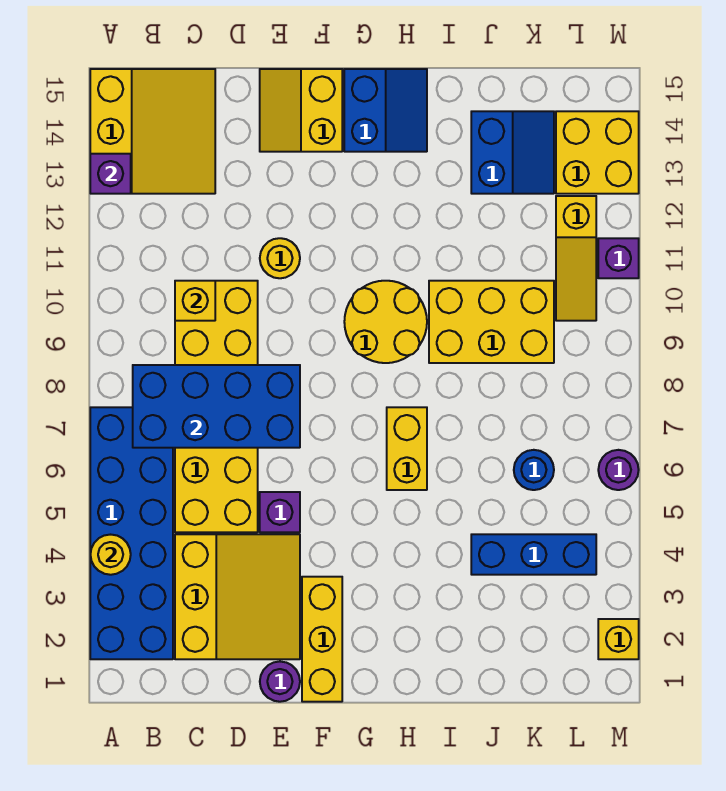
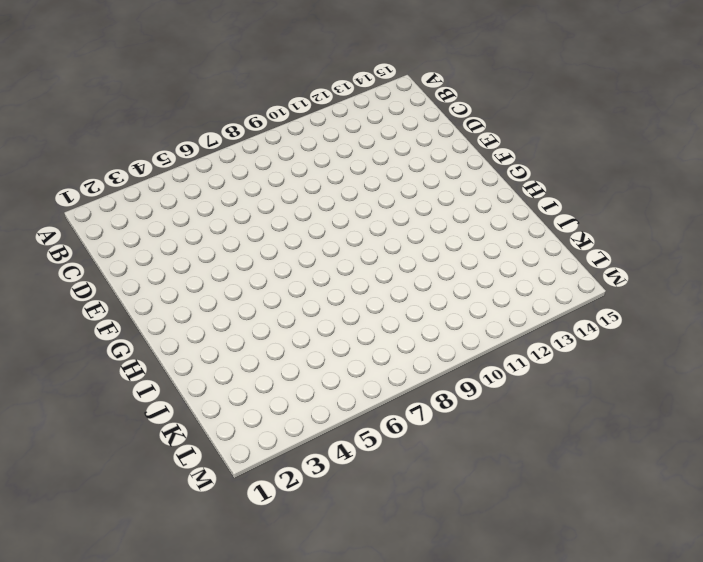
none -> blue brick A2:B7 level 1
none -> yellow slope A13:C15 level 1 top A
none -> yellow slope C2:E4 level 1 top C

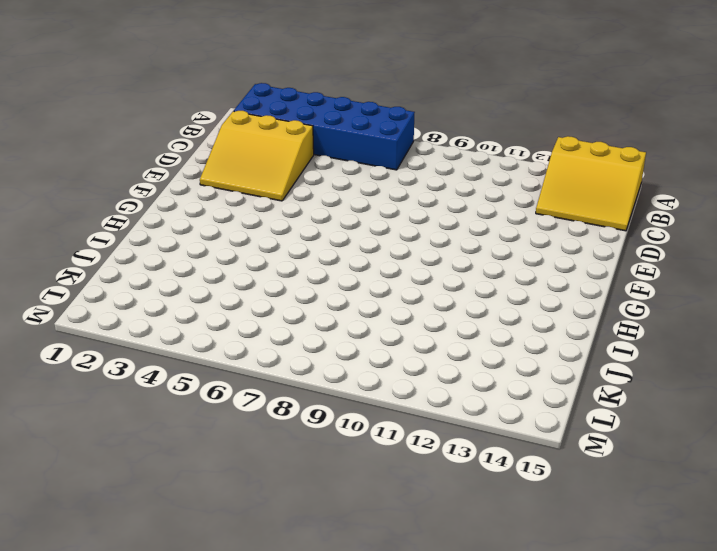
none -> yellow brick C5:D10 level 1
none -> purple round brick E1 level 1
none -> purple brick E5 level 1

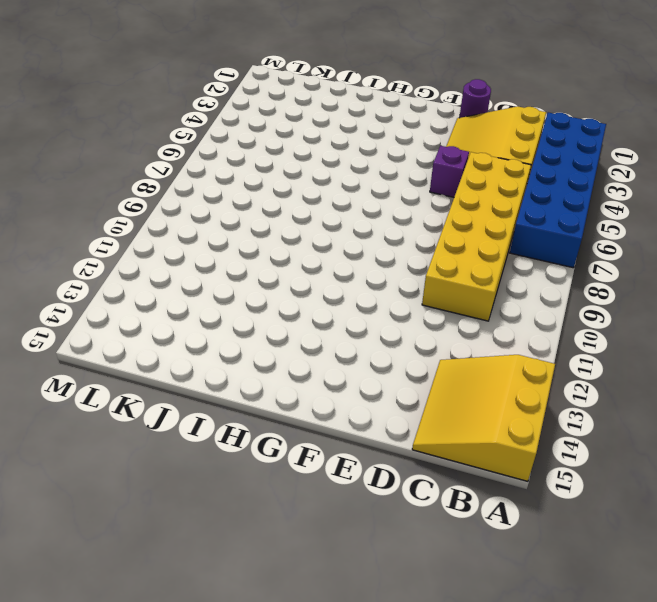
none -> yellow round brick E11 level 1
none -> yellow slope E14:F15 level 1 top F
none -> yellow brick F1:F3 level 1

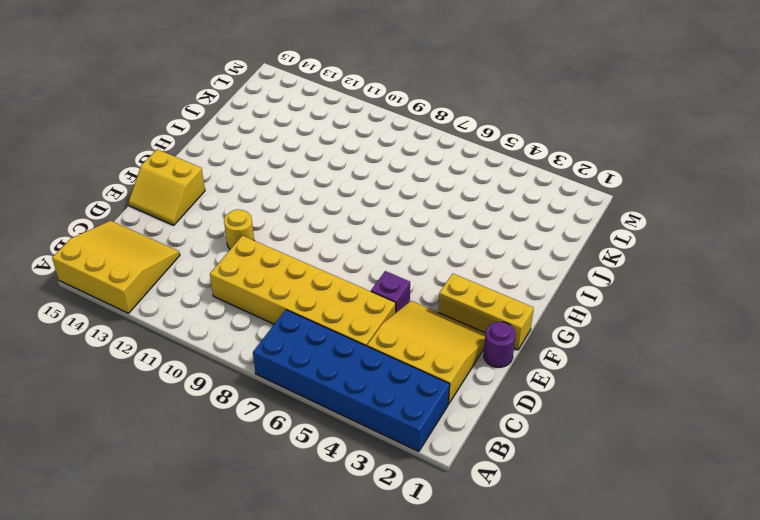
none -> yellow round brick G9:H10 level 1
none -> blue slope G14:H15 level 1 top G
none -> yellow brick H6:H7 level 1

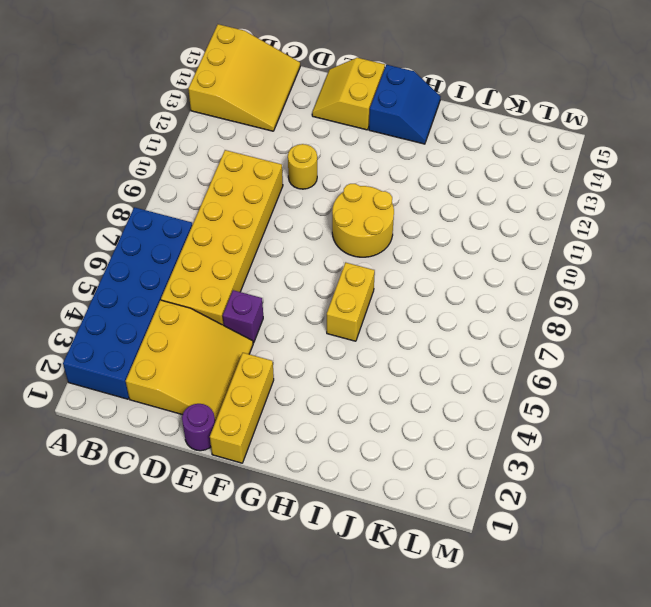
none -> yellow brick I9:K10 level 1
none -> blue brick J4:L4 level 1
none -> blue slope J13:K14 level 1 top J

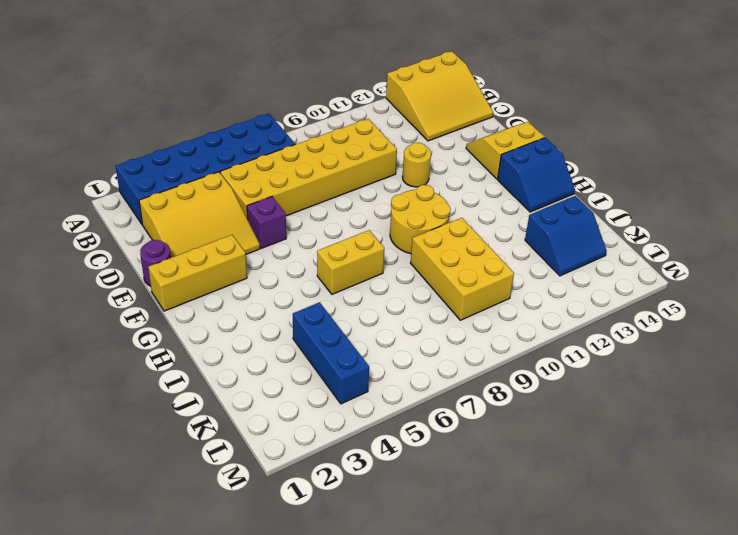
none -> blue round brick K6 level 1
none -> yellow slope L10:L12 level 1 top 12
none -> yellow brick L13:M14 level 1

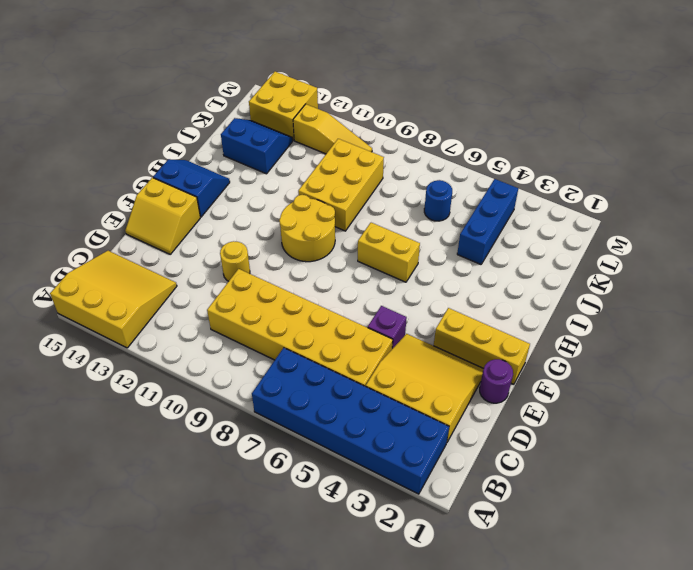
none -> yellow brick M2 level 1
none -> purple round brick M6 level 1
none -> purple brick M11 level 1

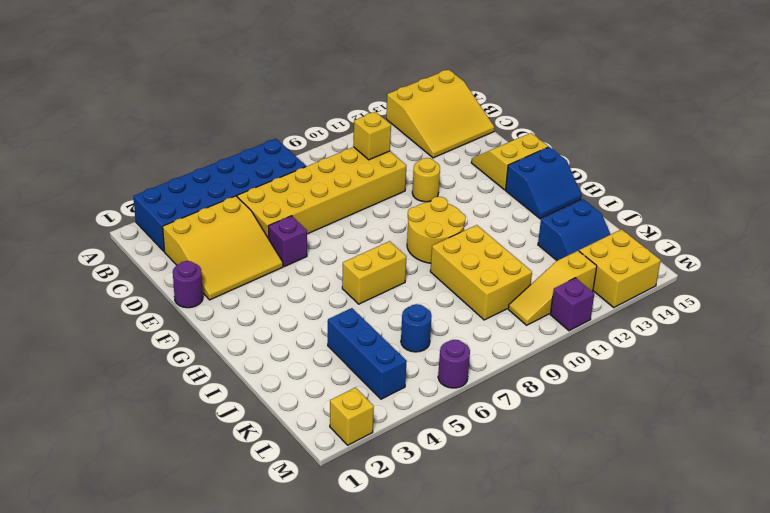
none -> yellow brick F1:F3 level 1
none -> yellow round brick A4 level 2
none -> purple brick A13 level 2

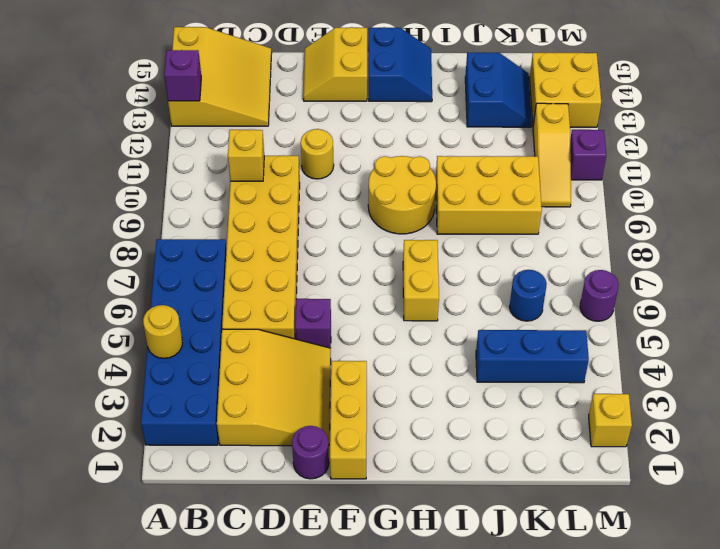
none -> blue brick B7:E8 level 2

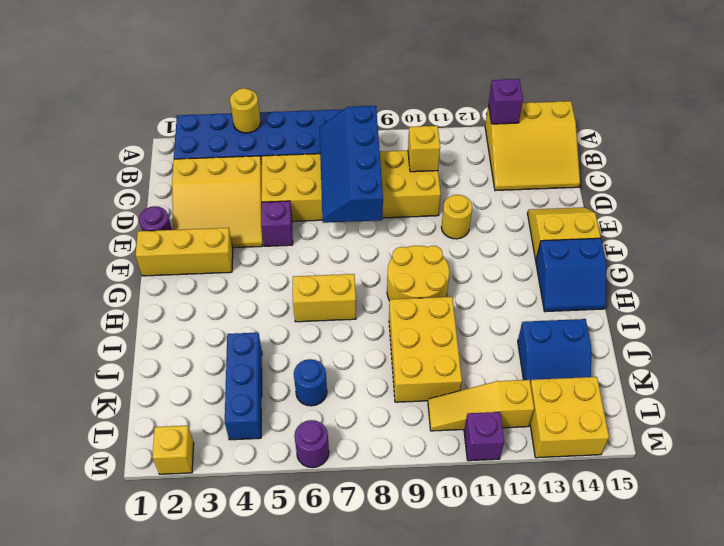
blue slope B7:E8 level 2 top 8 -> blue brick B7:E8 level 2

